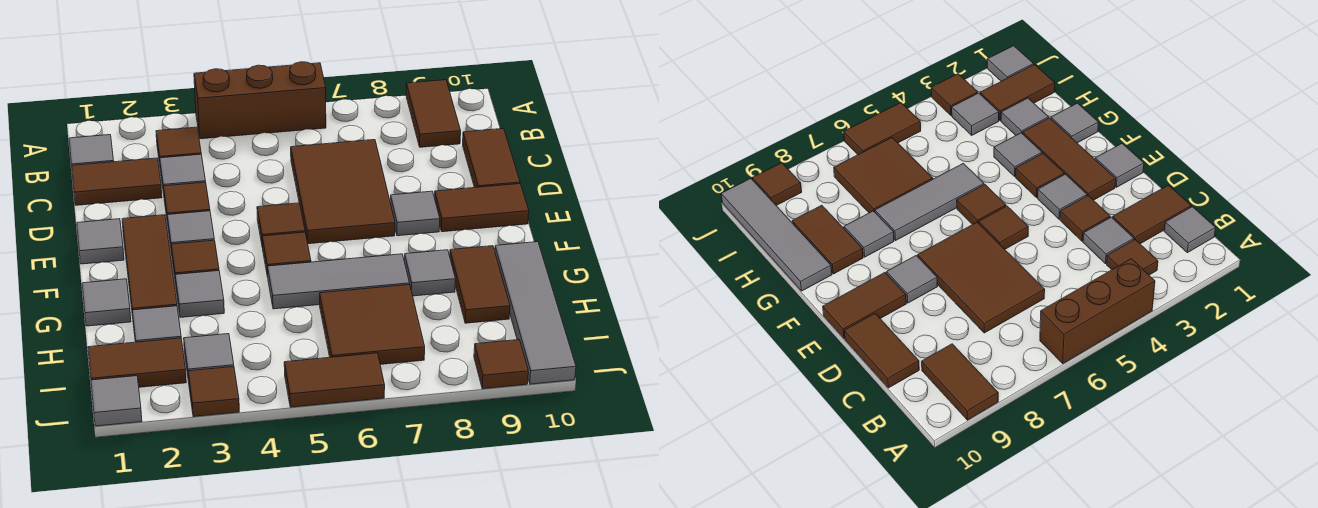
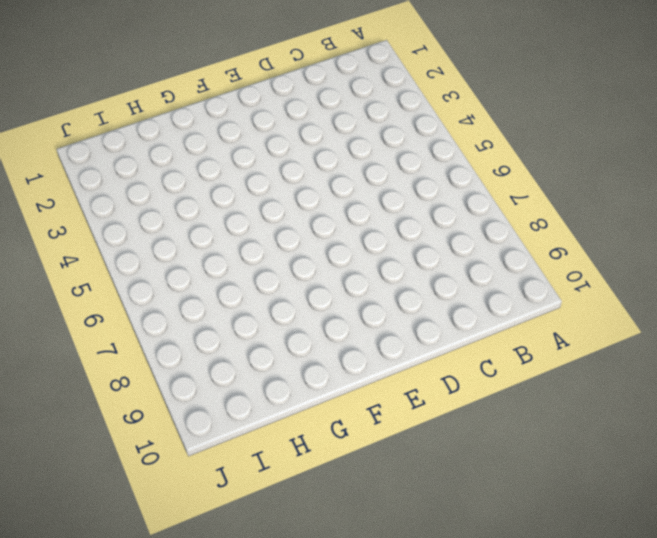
none -> brown brick A4:A6 level 1
none -> brown tile A9:B9 level 1
none -> grey tile B1 level 1
none -> brown tile B3 level 1

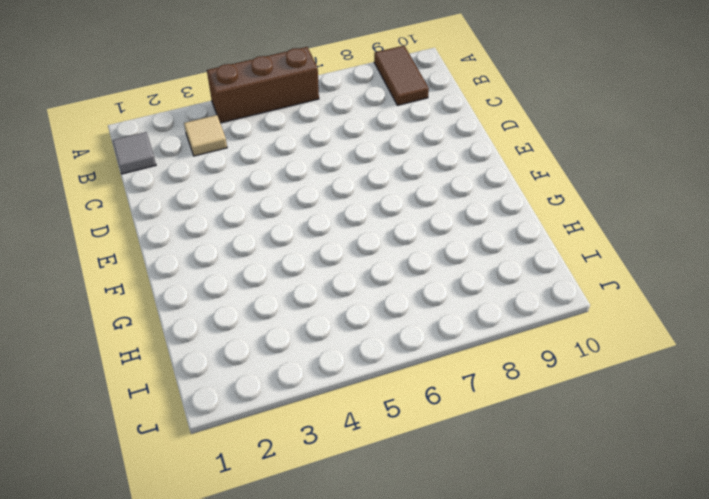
tan tile B3 level 1 -> brown tile B3 level 1
none -> brown tile C1:C2 level 1
none -> grey tile C3 level 1
none -> brown tile C6:E7 level 1
none -> brown tile C10:D10 level 1

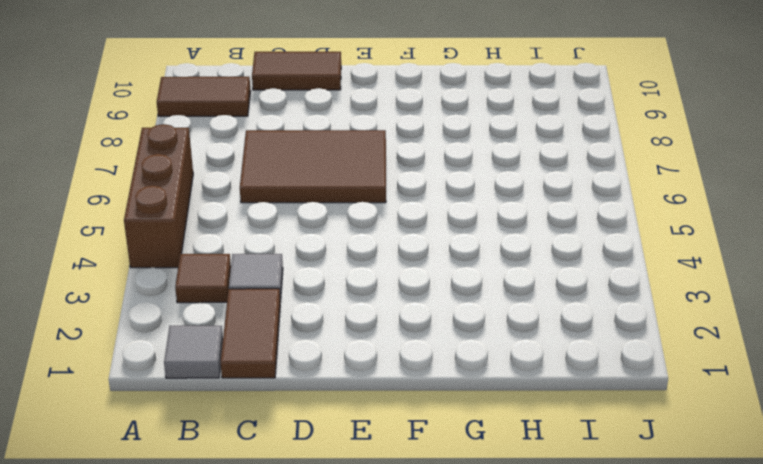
none -> brown tile D3 level 1
none -> grey tile E1 level 1
none -> brown tile E2:G2 level 1
none -> grey tile E3 level 1

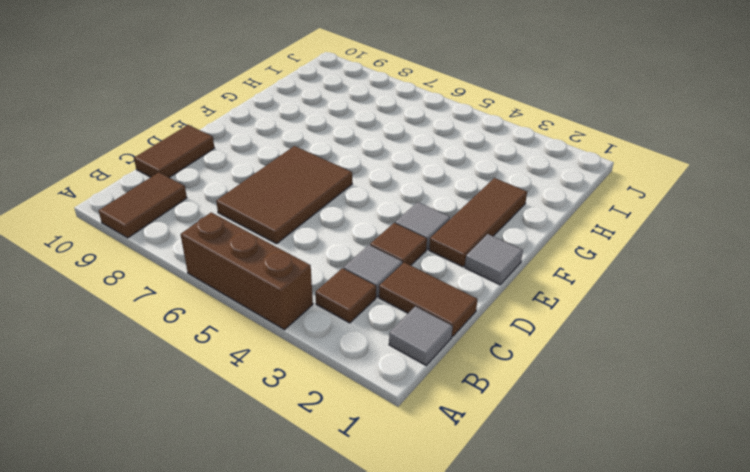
none -> brown tile E5 level 1
none -> grey tile E8 level 1
none -> brown tile E9:E10 level 1
none -> brown tile F3 level 1

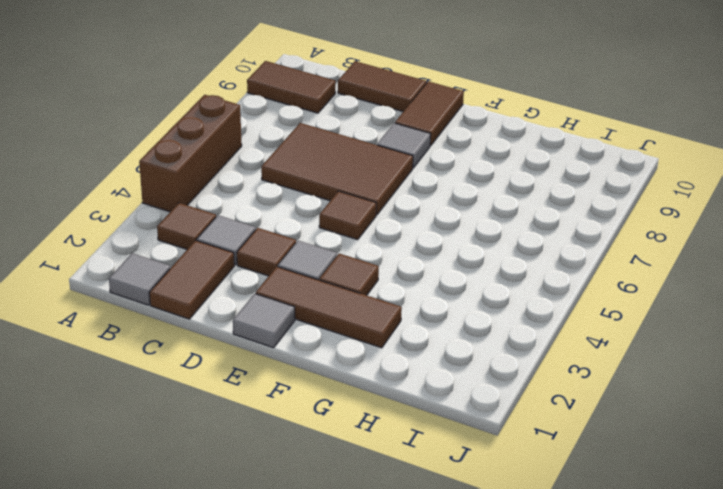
none -> brown tile F5 level 1
none -> grey tile G1 level 1
none -> grey tile G3 level 1
none -> grey tile G5:G7 level 1

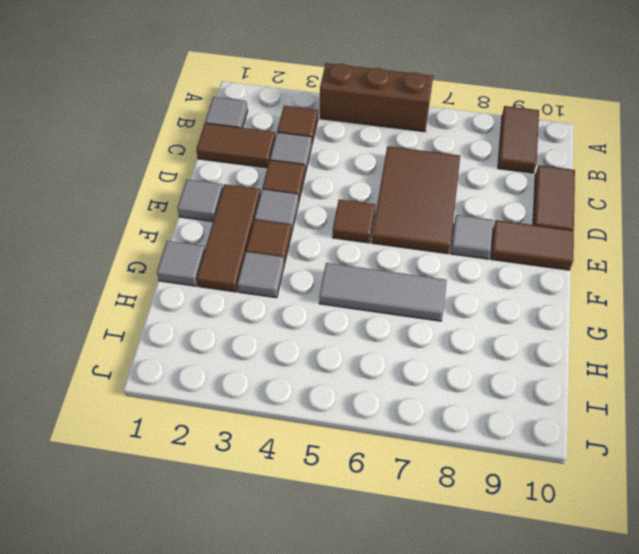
none -> brown tile F5 level 1
none -> grey tile G8 level 1
none -> brown tile G9:H9 level 1
none -> grey tile G10:J10 level 1

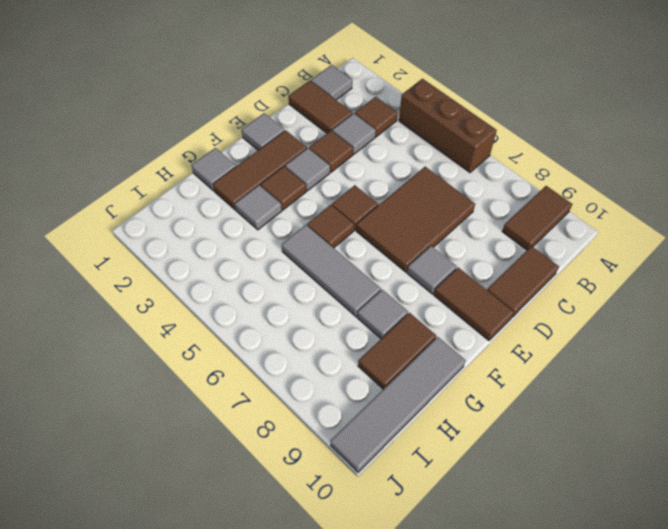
none -> grey tile H2 level 1
none -> brown tile H6:I7 level 1
none -> brown tile I1:I2 level 1
none -> grey tile I3 level 1

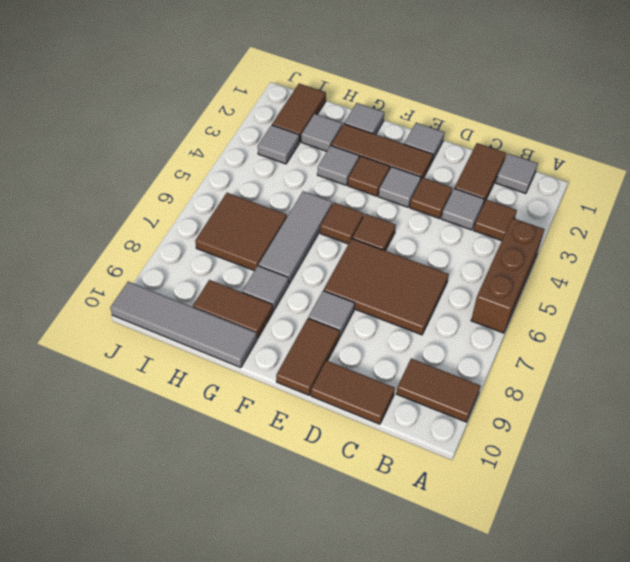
none -> grey tile J1 level 1
none -> brown tile J3 level 1
none -> brown tile J5:J6 level 1
none -> brown tile J9 level 1

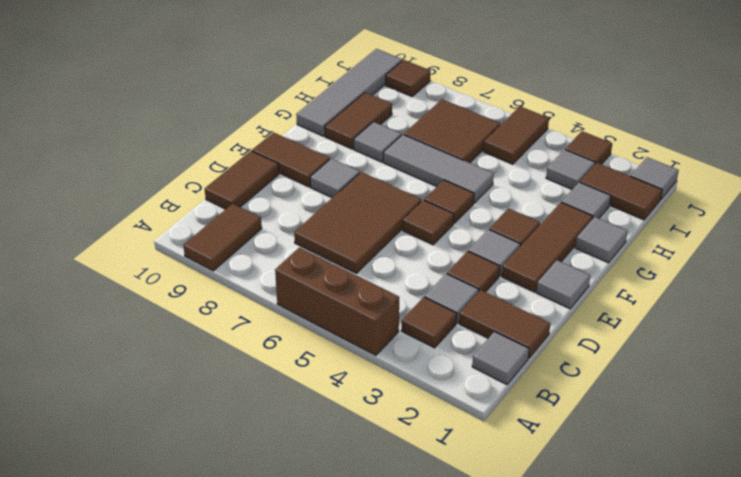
brown tile I5:J5 level 1 -> brown tile J5:J6 level 1
none -> grey tile G3 level 1

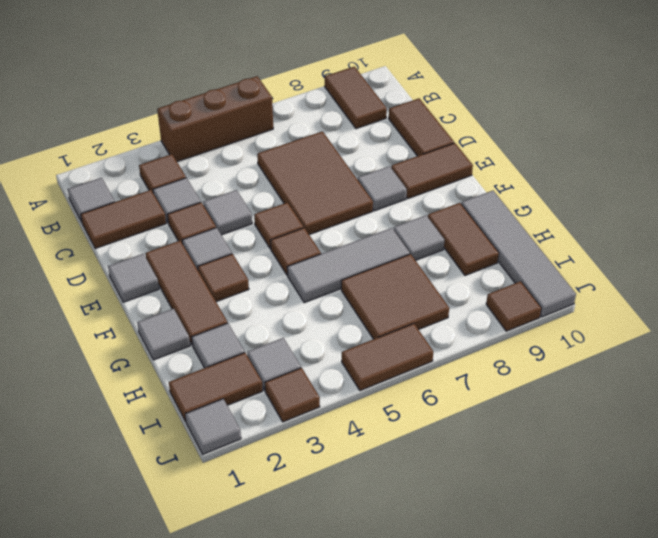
grey tile D4 level 1 -> grey tile G3 level 1

